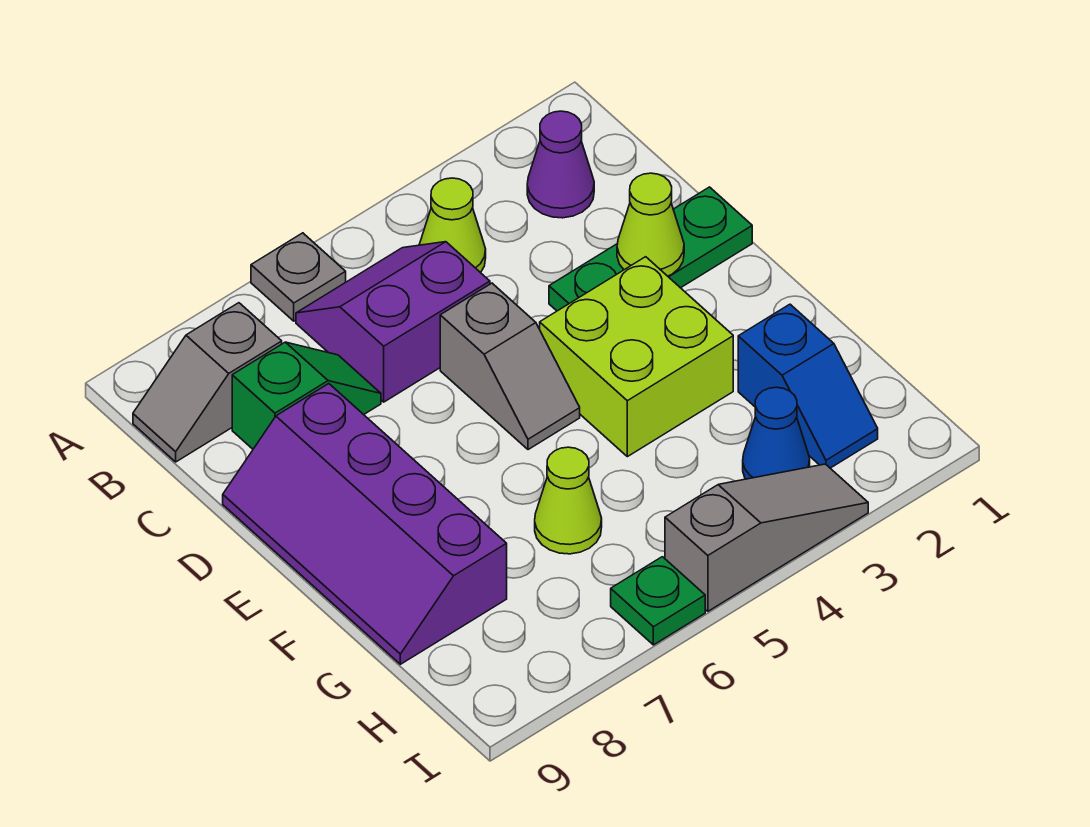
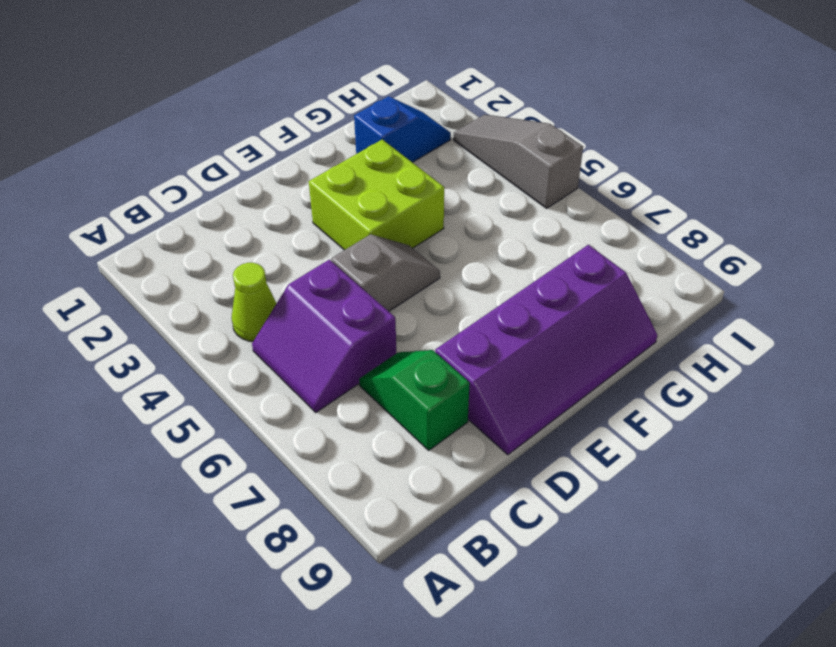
none -> grey plate A6 level 1
none -> purple cone B2 level 1
none -> grey slope B8:B9 level 1 top 8

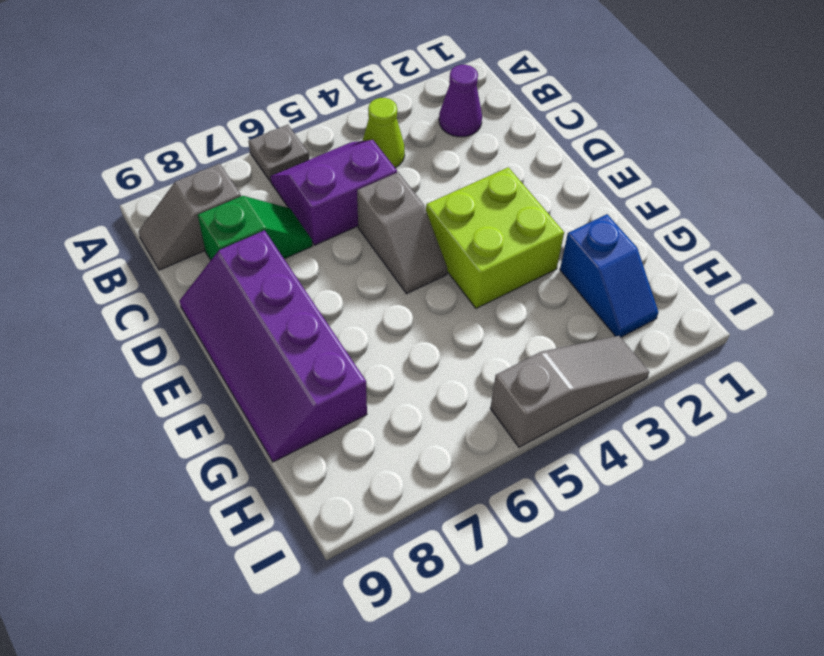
none -> green plate D1:D3 level 1
none -> lime cone G6 level 1
none -> blue cone H3 level 1

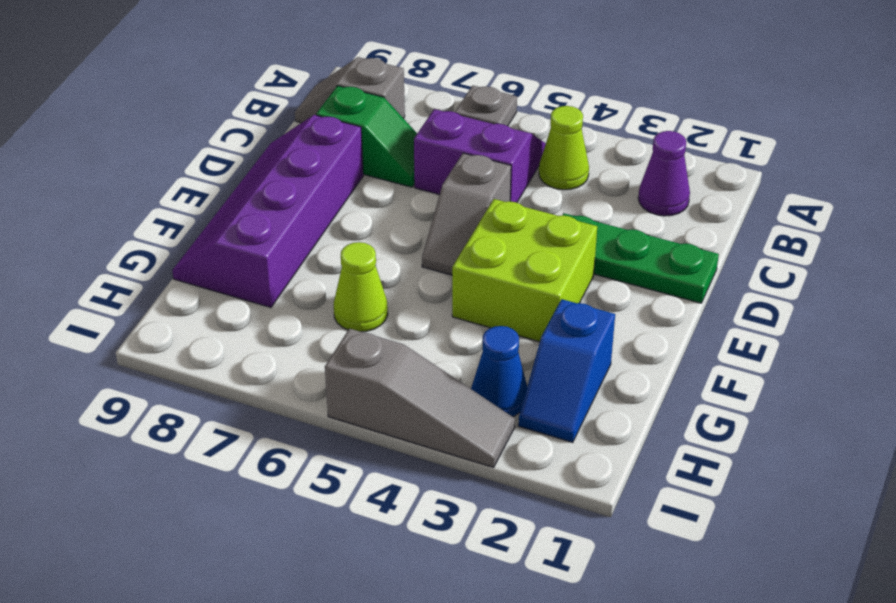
none -> green plate I6 level 1
none -> lime cone D2 level 2

